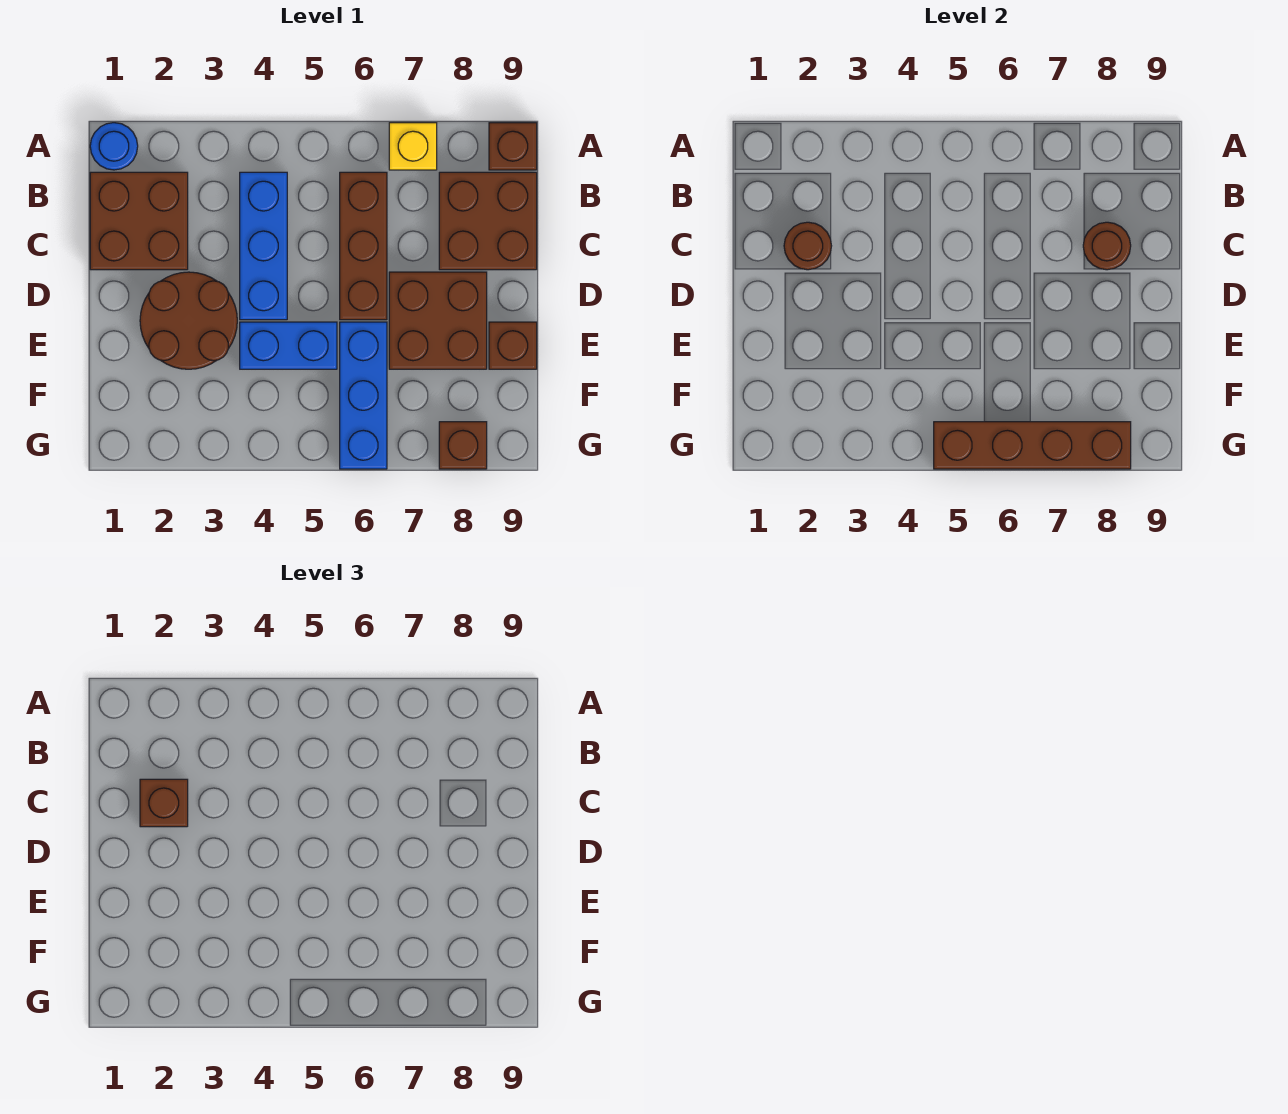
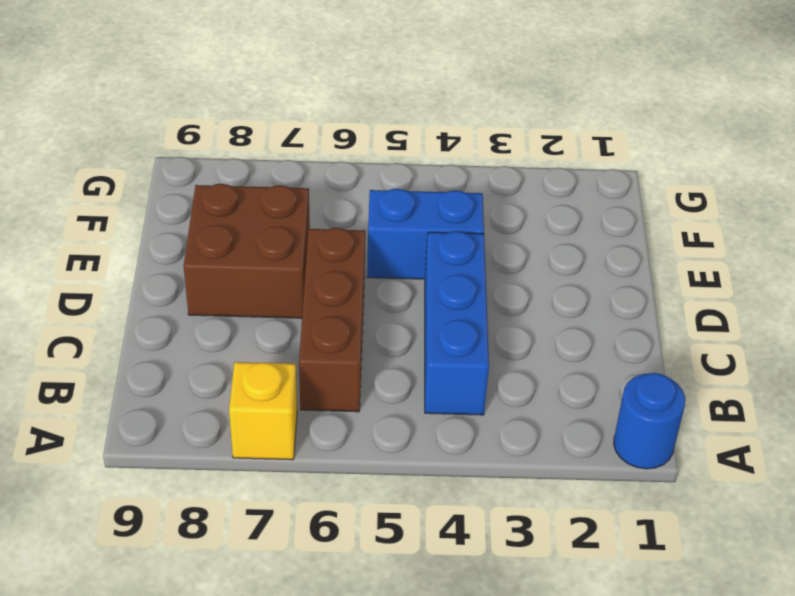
none -> brown brick A9 level 1
none -> brown brick B1:C2 level 1
none -> brown brick B8:C9 level 1

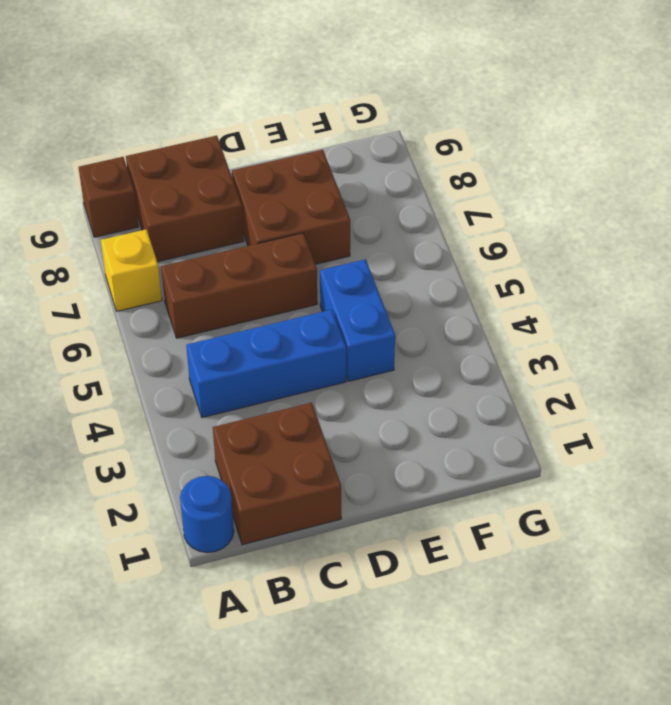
none -> brown round brick D2:E3 level 1
none -> blue brick E6:G6 level 1
none -> brown brick E9 level 1

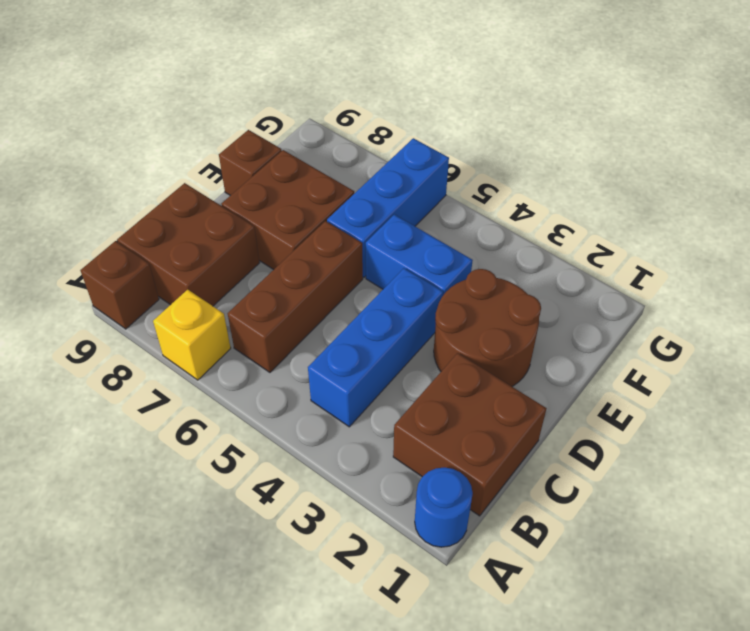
none -> brown brick G8 level 1
none -> brown round brick C2 level 2
none -> brown round brick C8 level 2

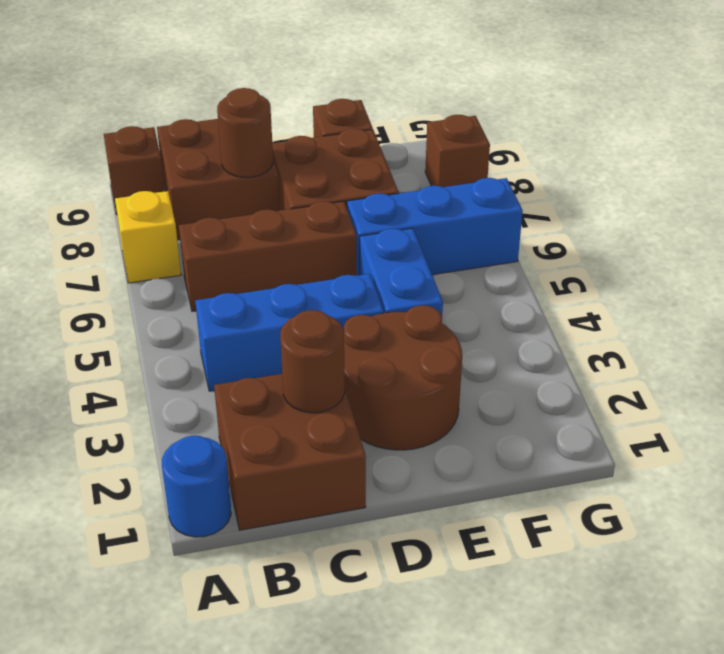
none -> brown brick G5:G8 level 2
none -> brown brick C2 level 3

